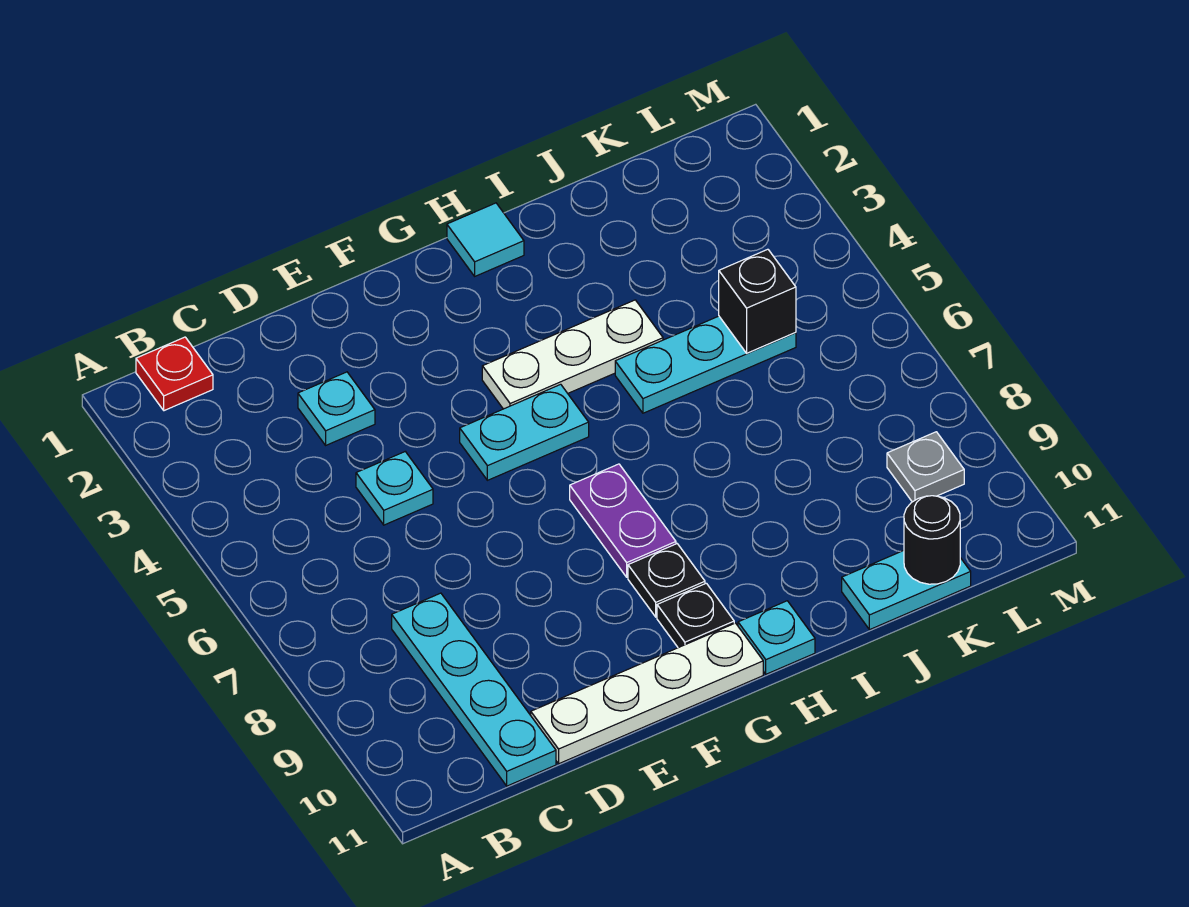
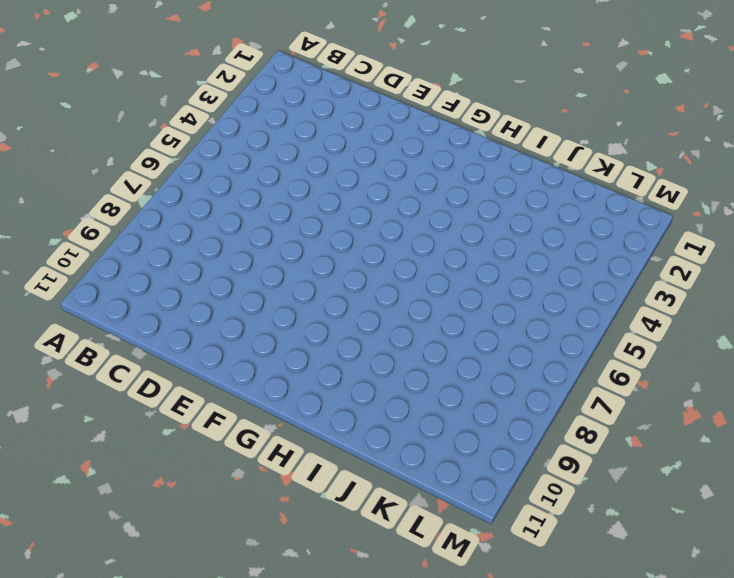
none -> red plate B1 level 1
none -> cyan plate C8:C11 level 1
none -> cyan plate D3 level 1

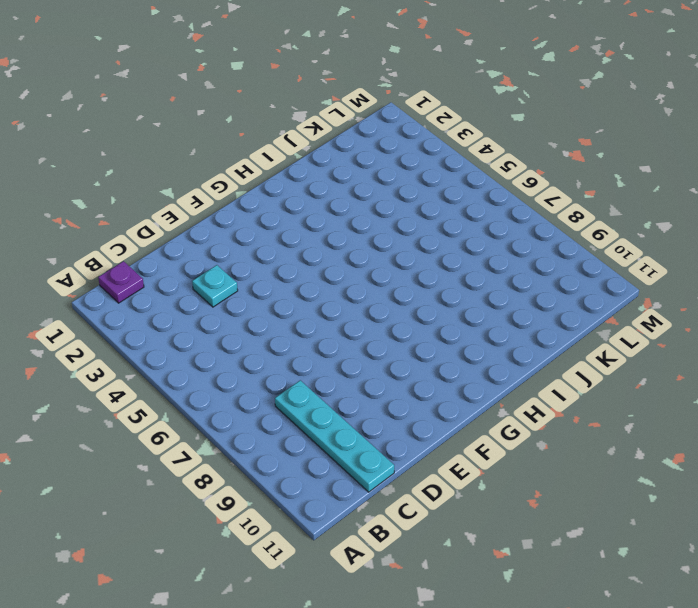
purple plate B1 level 1 -> red plate B1 level 1
none -> cyan plate D5 level 1
none -> white plate D11:G11 level 1
none -> cyan plate F5:G5 level 1

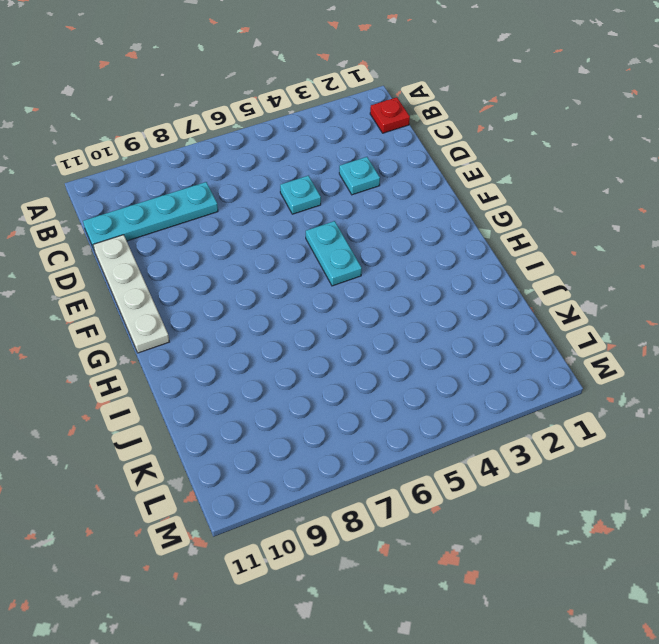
none -> white plate G4:I4 level 1
none -> purple plate G7:G8 level 1
none -> black plate G9 level 1

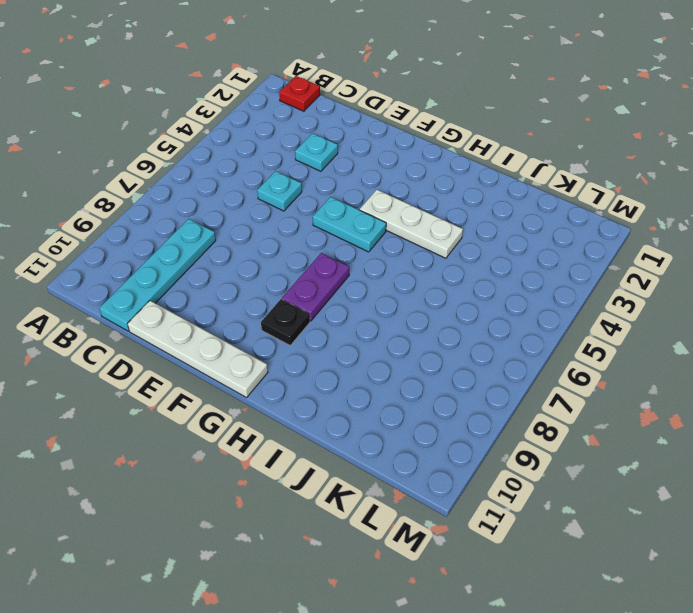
none -> black plate G10 level 1
none -> cyan tile H1 level 1
none -> cyan plate H11 level 1

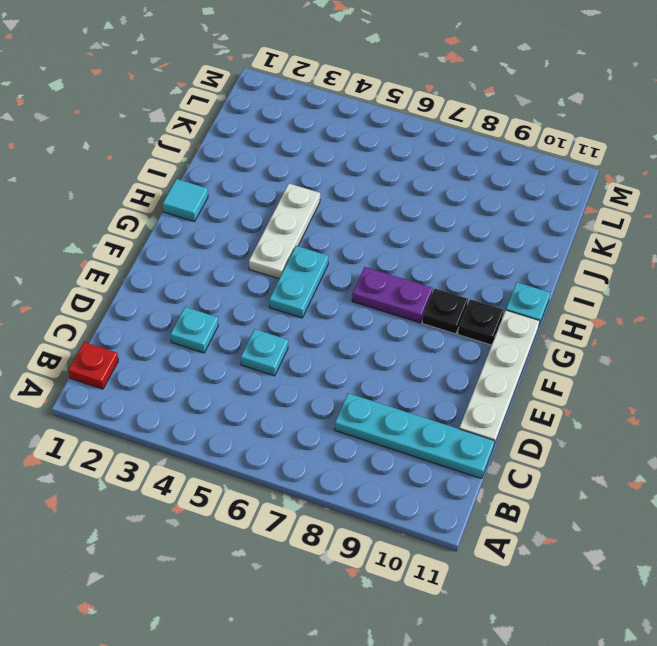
none -> cyan plate I5:K5 level 1
none -> cyan plate J11:K11 level 1
none -> grey plate L9 level 1

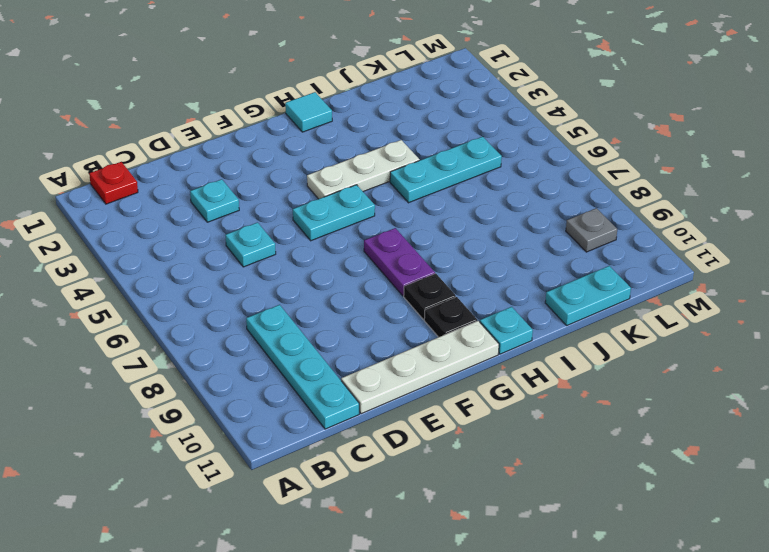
none -> black brick K5 level 2
none -> black round brick K11 level 2

